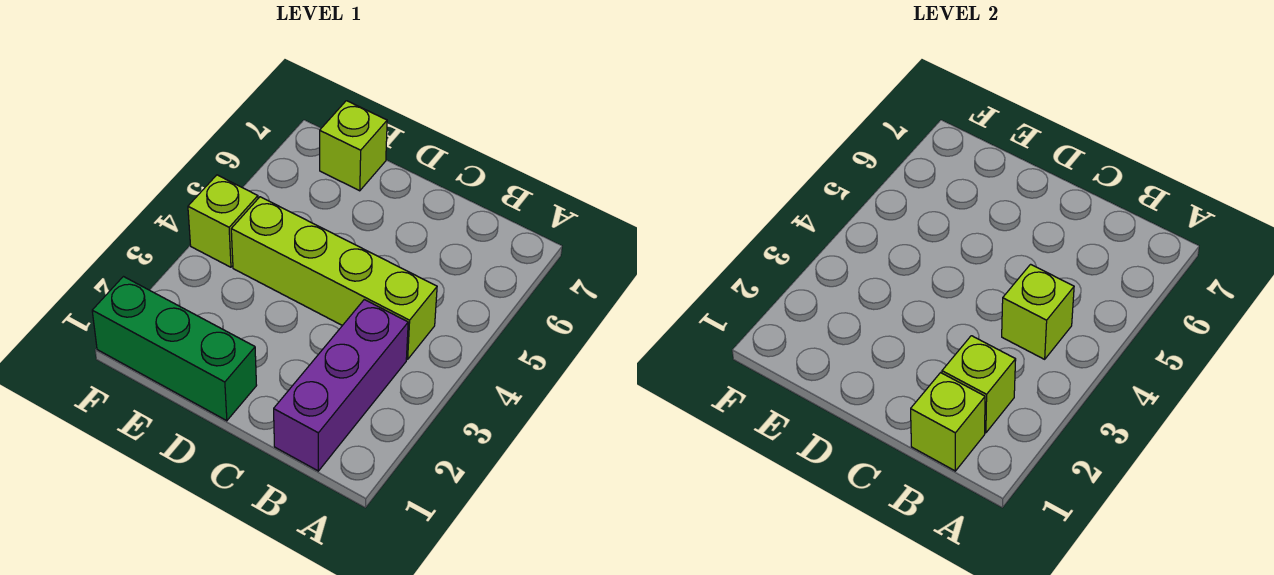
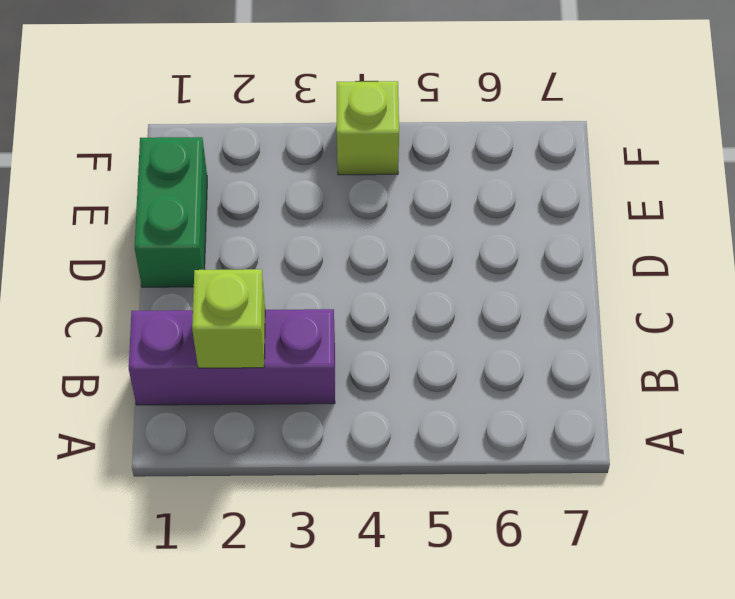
green brick D1:E1 level 1 -> green brick D1:F1 level 1
none -> lime brick B4:E4 level 1
none -> lime brick E7 level 1

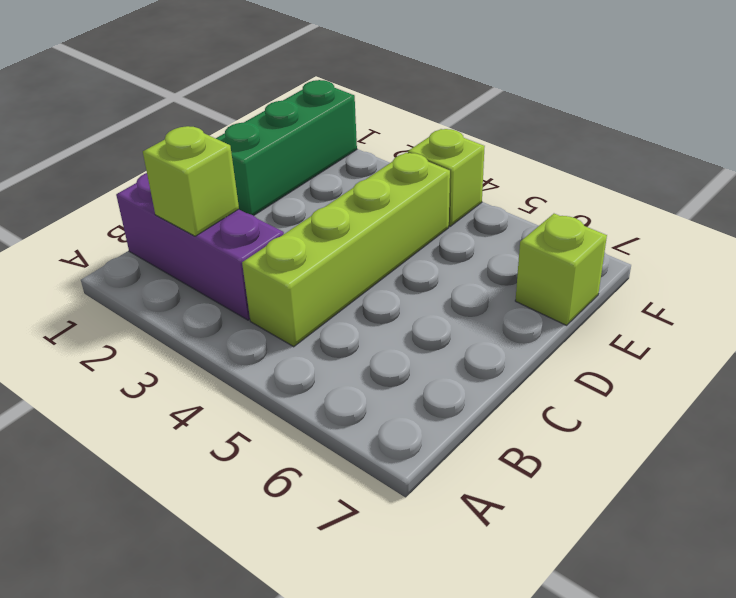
none -> lime brick B1 level 2
none -> lime brick B4 level 2

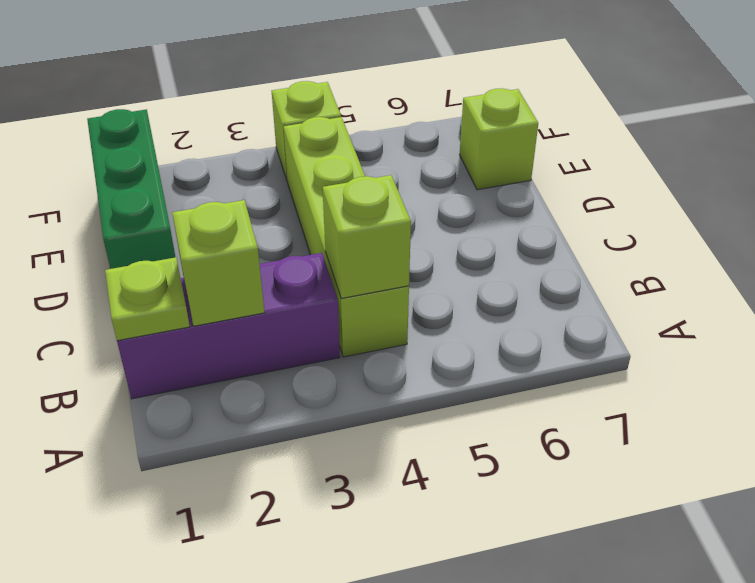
lime plate B1 level 2 -> lime brick B1 level 2

